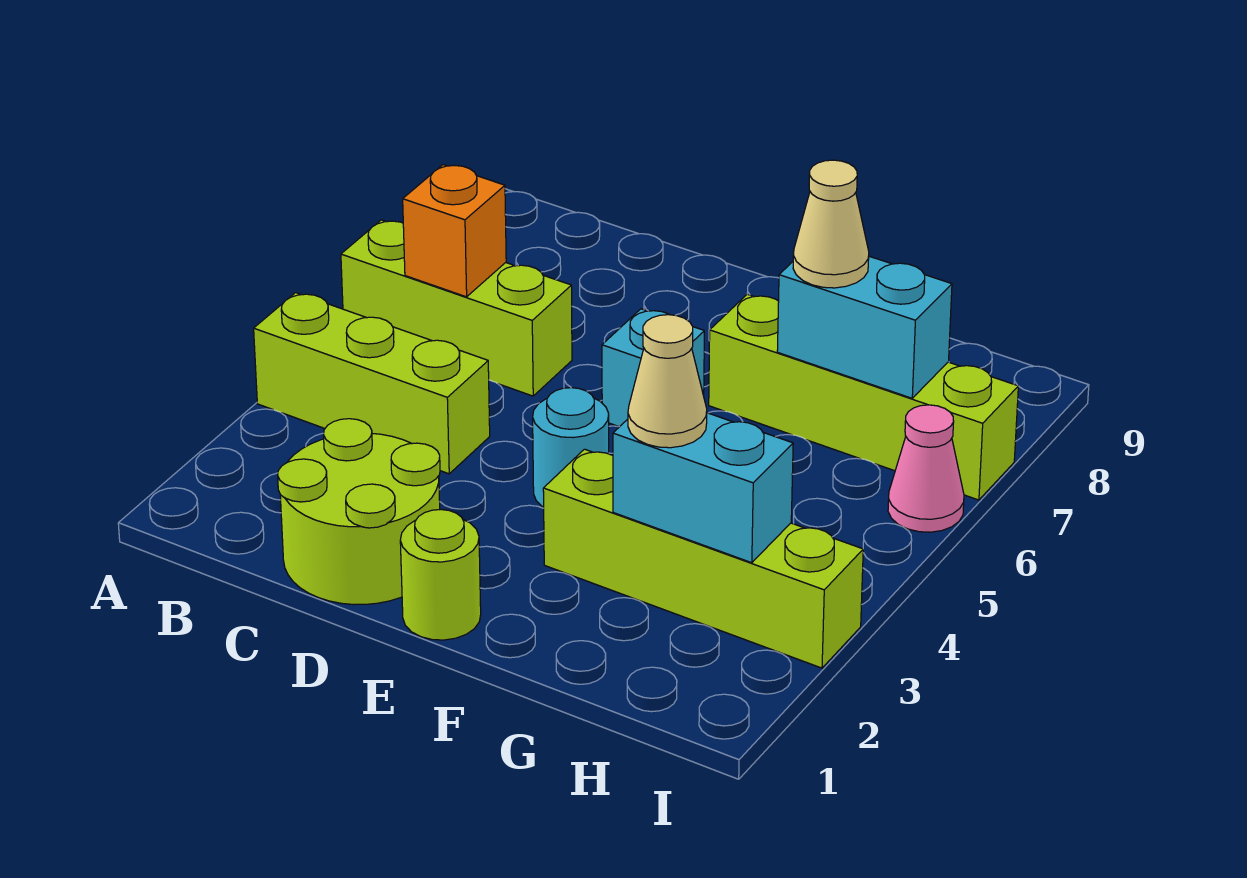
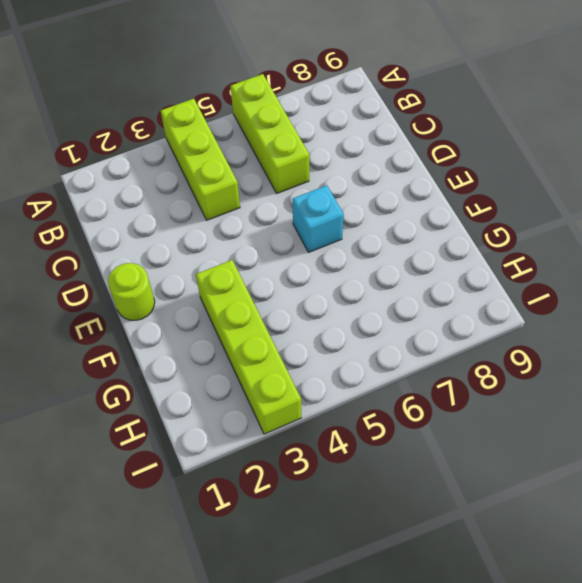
none -> lime round brick C1:D2 level 1
none -> cyan round brick E4 level 1
none -> lime brick F7:I7 level 1

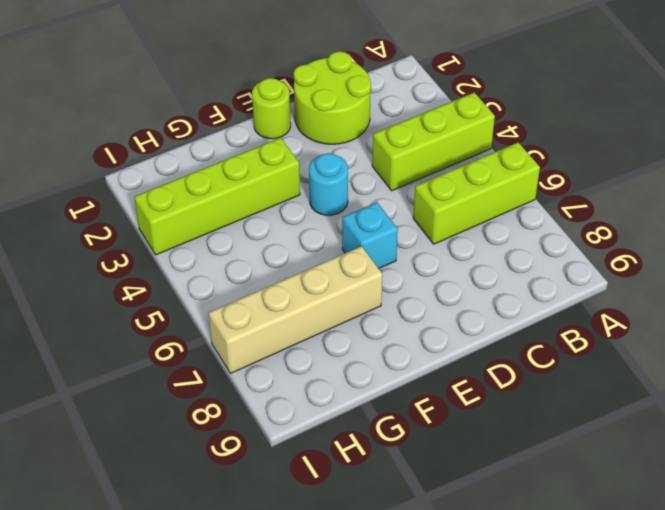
tan brick F7:I7 level 1 -> lime brick F7:I7 level 1
none -> pink cone I6 level 1
none -> orange brick B6 level 2
none -> cyan brick G3:H3 level 2

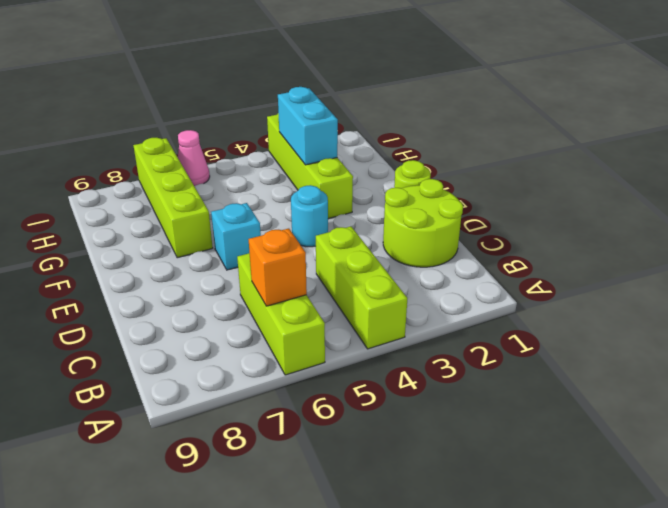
none -> cyan brick G7:H7 level 2
none -> tan cone G3 level 3
none -> tan cone G7 level 3

